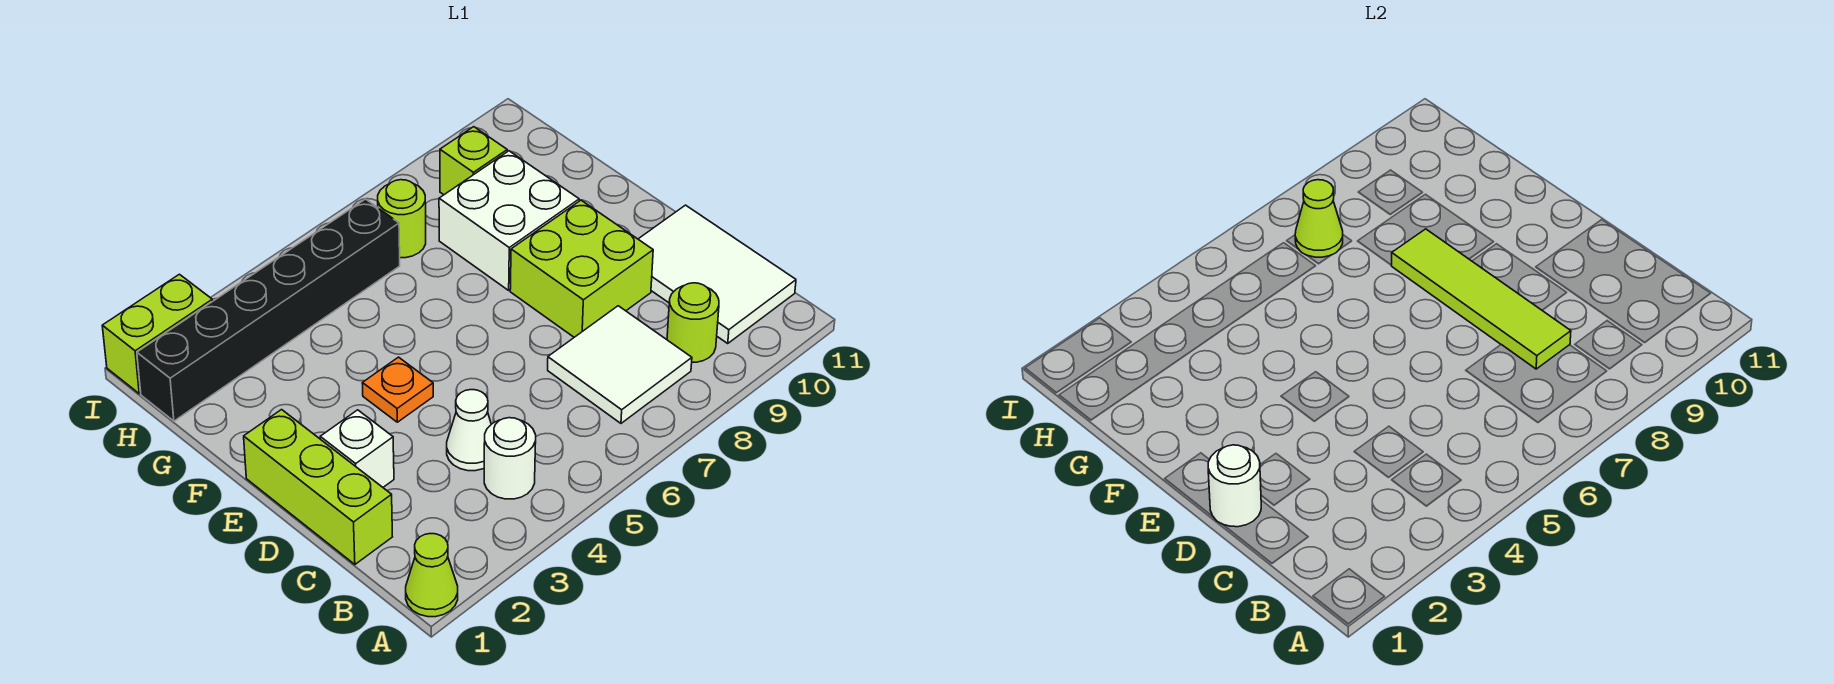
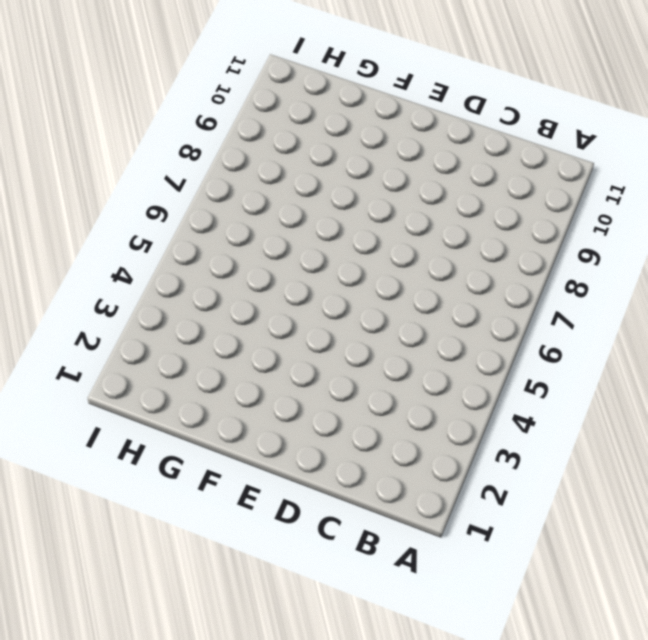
none -> lime cone A1 level 1
none -> white round brick B4 level 1
none -> white tile B7:C8 level 1

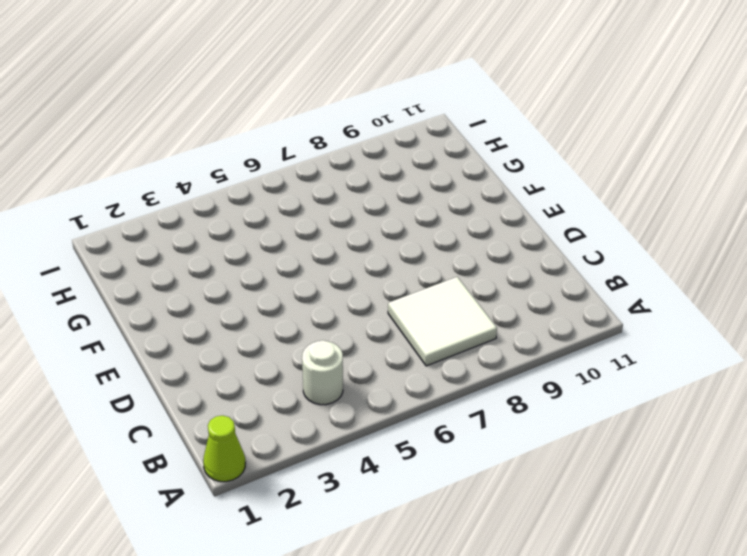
none -> lime round brick B9 level 1
none -> white tile B10:D11 level 1
none -> lime brick C1:E1 level 1

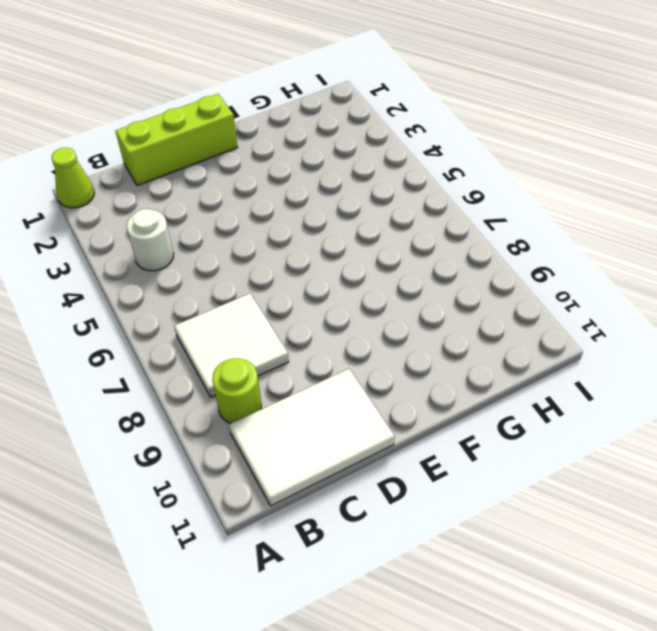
none -> white cone C4 level 1
none -> white brick D2 level 1
none -> lime brick D8:E9 level 1

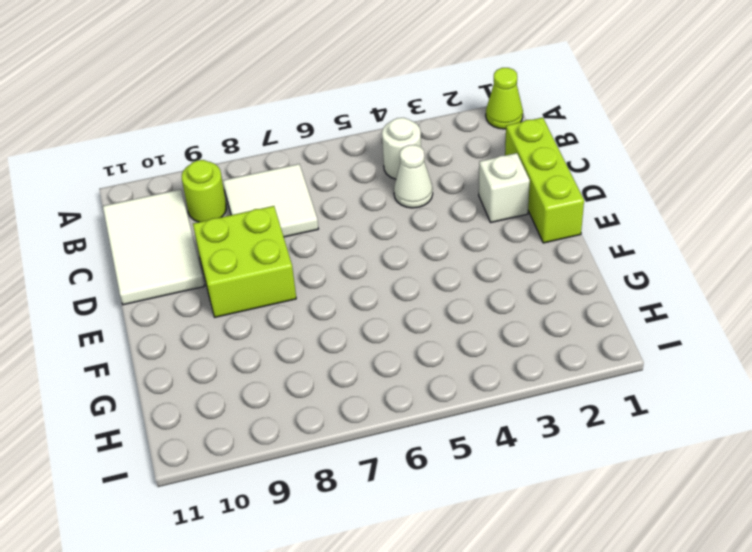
none -> orange plate E4 level 1
none -> white brick F8:G9 level 1
none -> black brick H1:H6 level 1

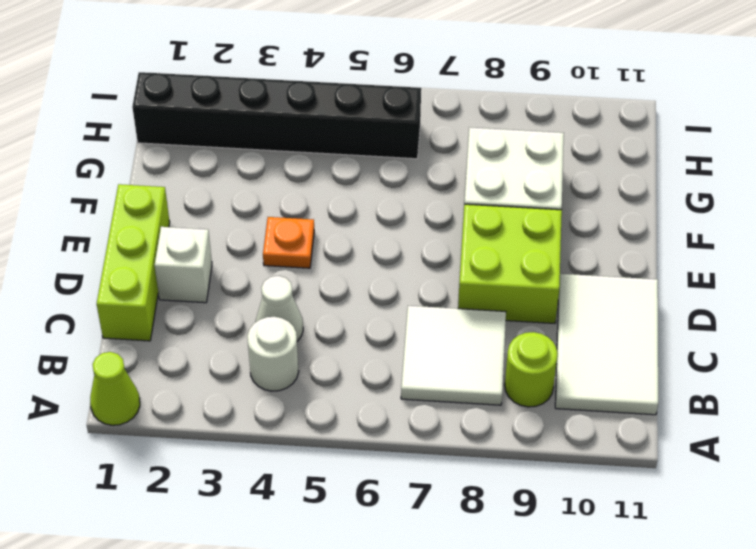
none -> lime round brick H7 level 1
none -> lime brick H9 level 1
none -> lime brick I1:I2 level 1

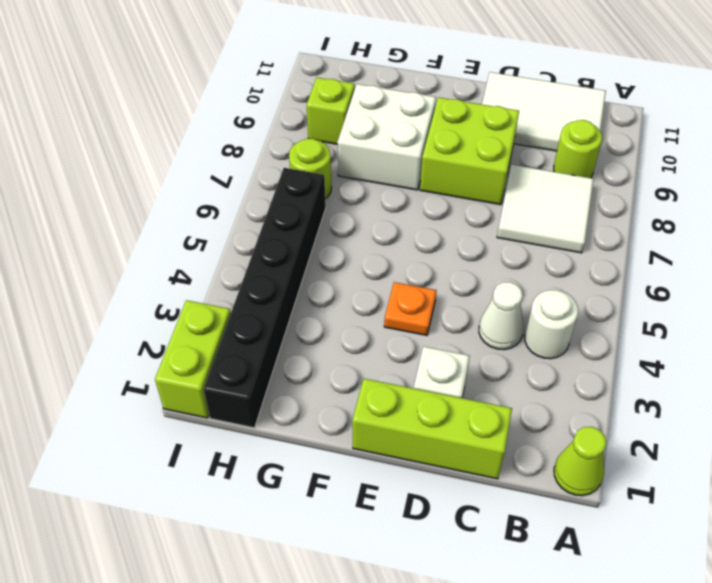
none -> lime tile C8:F8 level 2
none -> white round brick D1 level 2
none -> lime cone H7 level 2

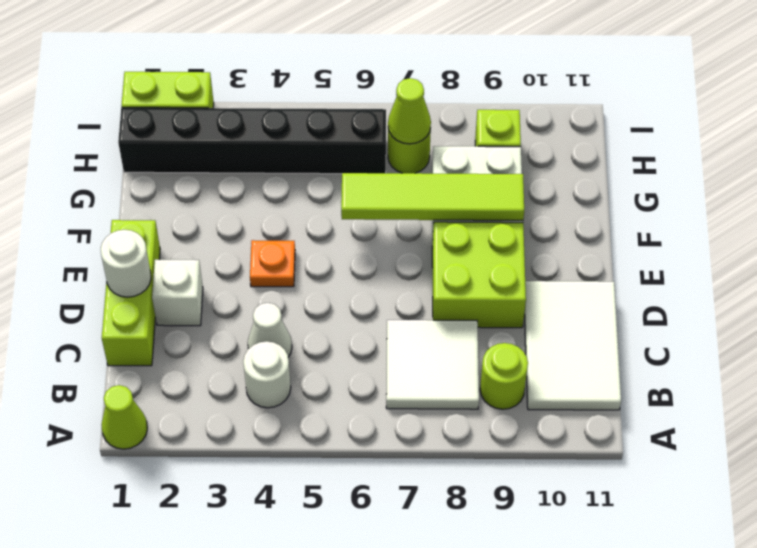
lime tile F6:F9 level 2 -> lime tile C8:F8 level 2

